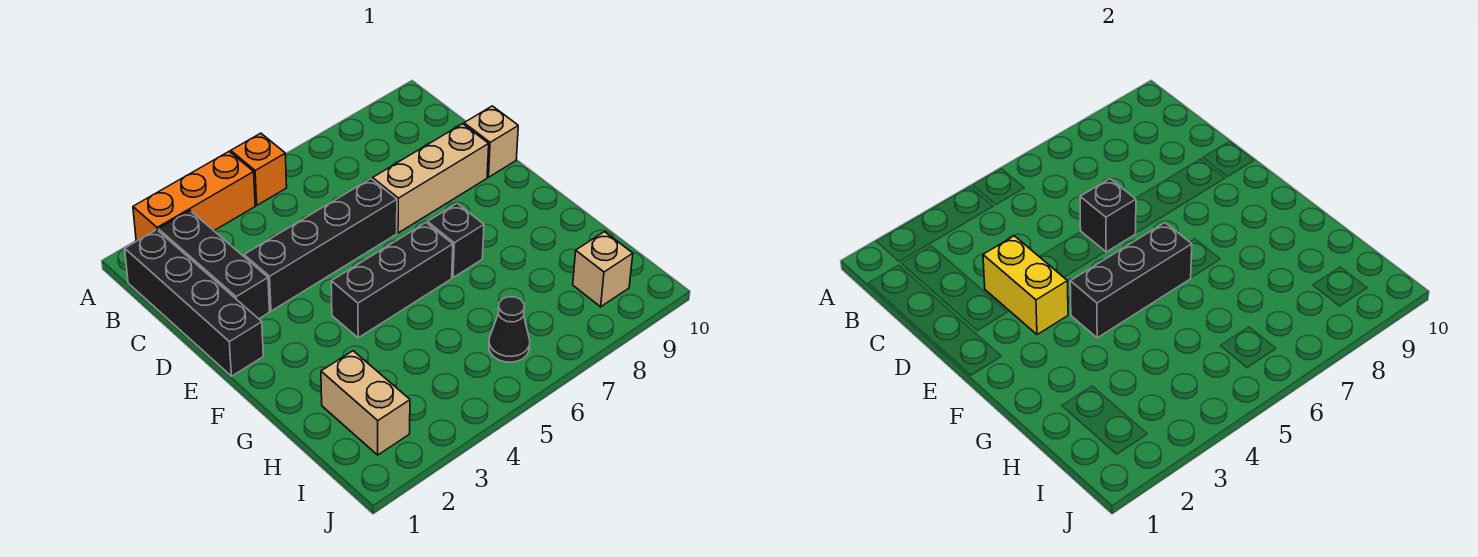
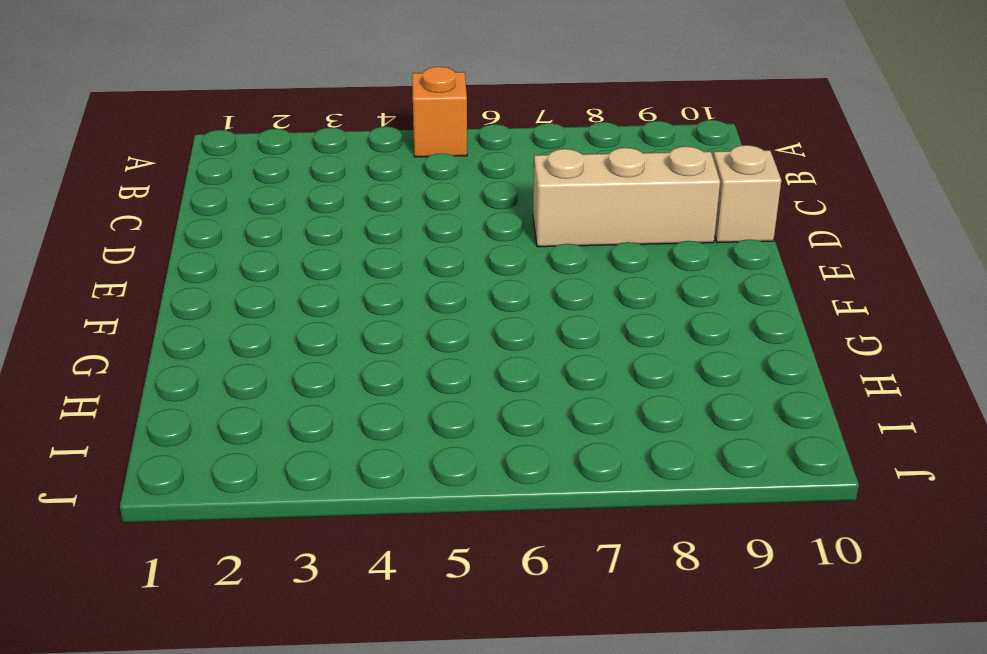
none -> orange brick A2:A4 level 1
none -> black brick B1:E1 level 1
none -> black brick B2:D2 level 1

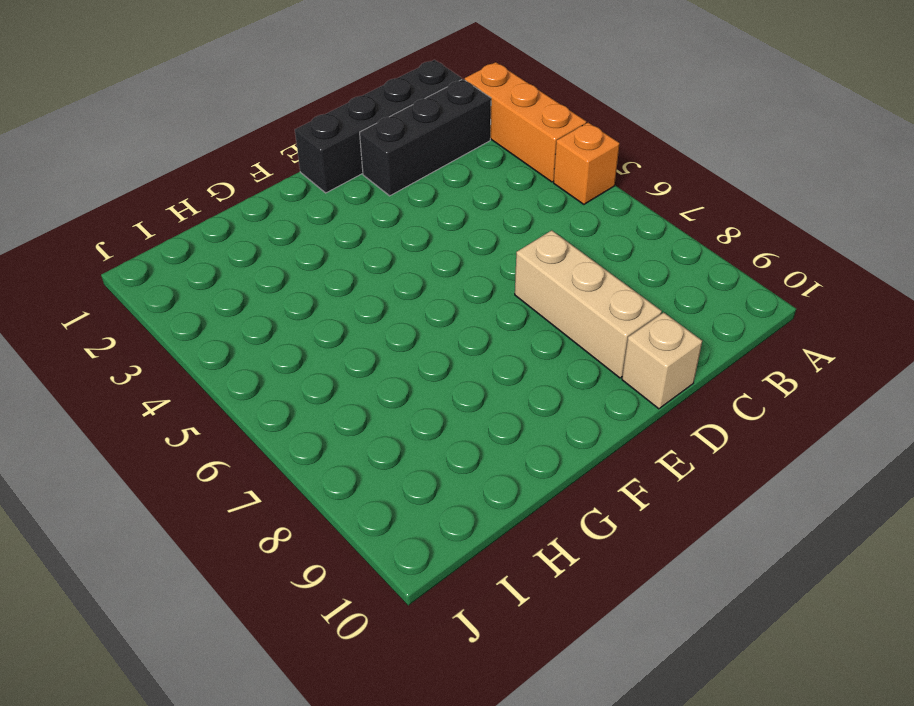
none -> black brick D3:D6 level 1
none -> black brick F4:F6 level 1
none -> black brick F7 level 1

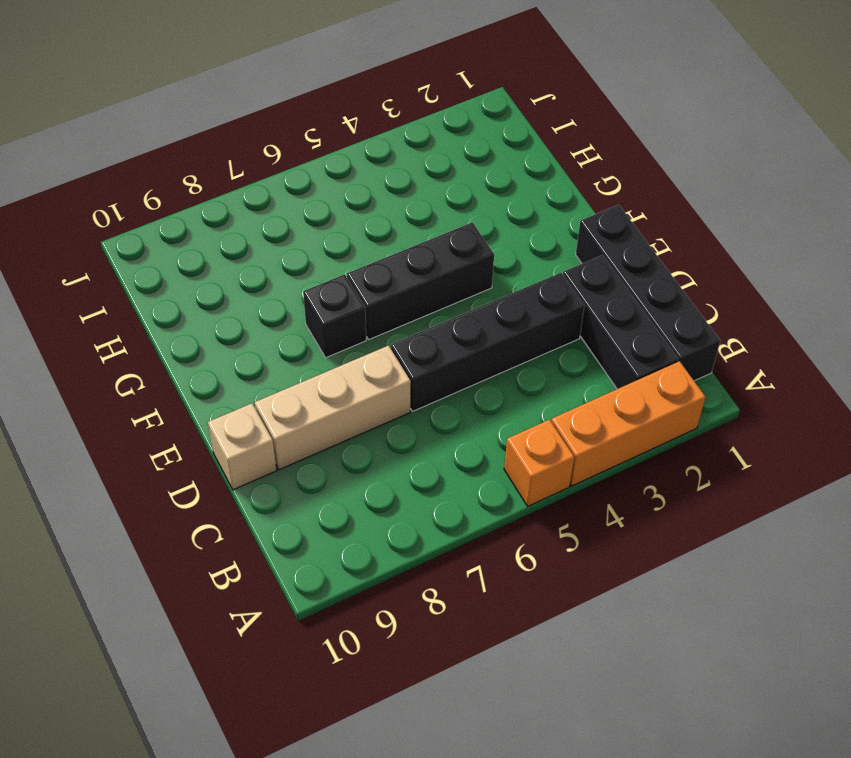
none -> tan brick H2:I2 level 1
none -> black cone I6 level 1
none -> tan brick I9 level 1

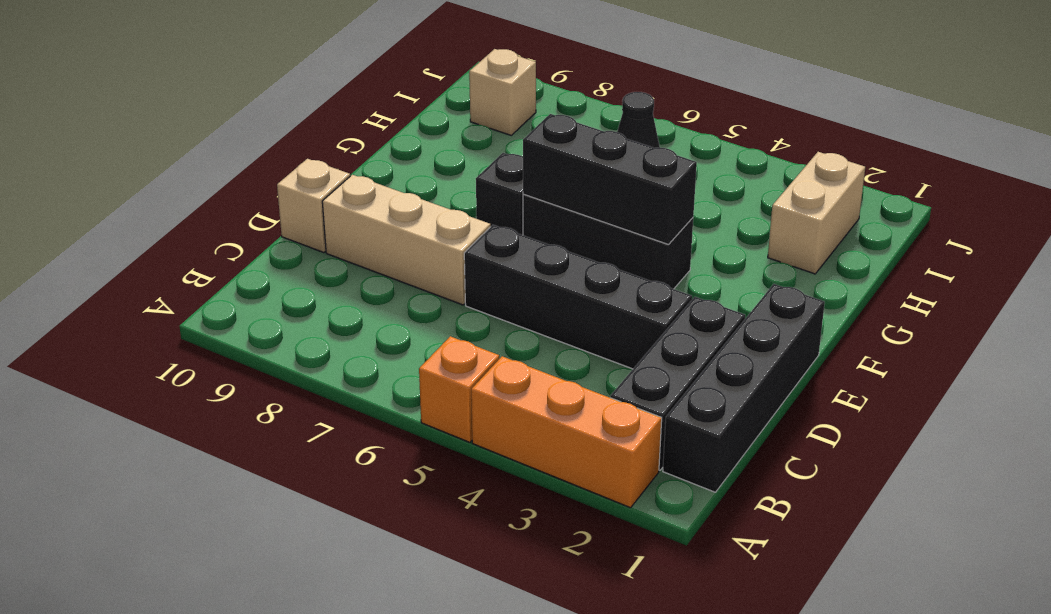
none -> yellow brick D3:E3 level 2
none -> black brick D6 level 2

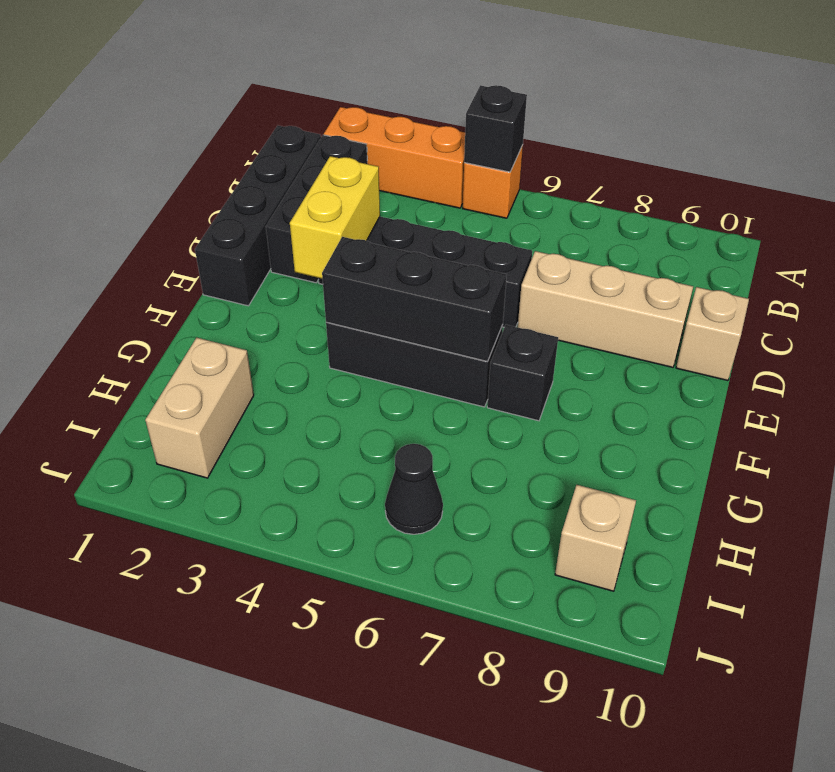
black brick A5 level 2 -> black brick D6 level 2

